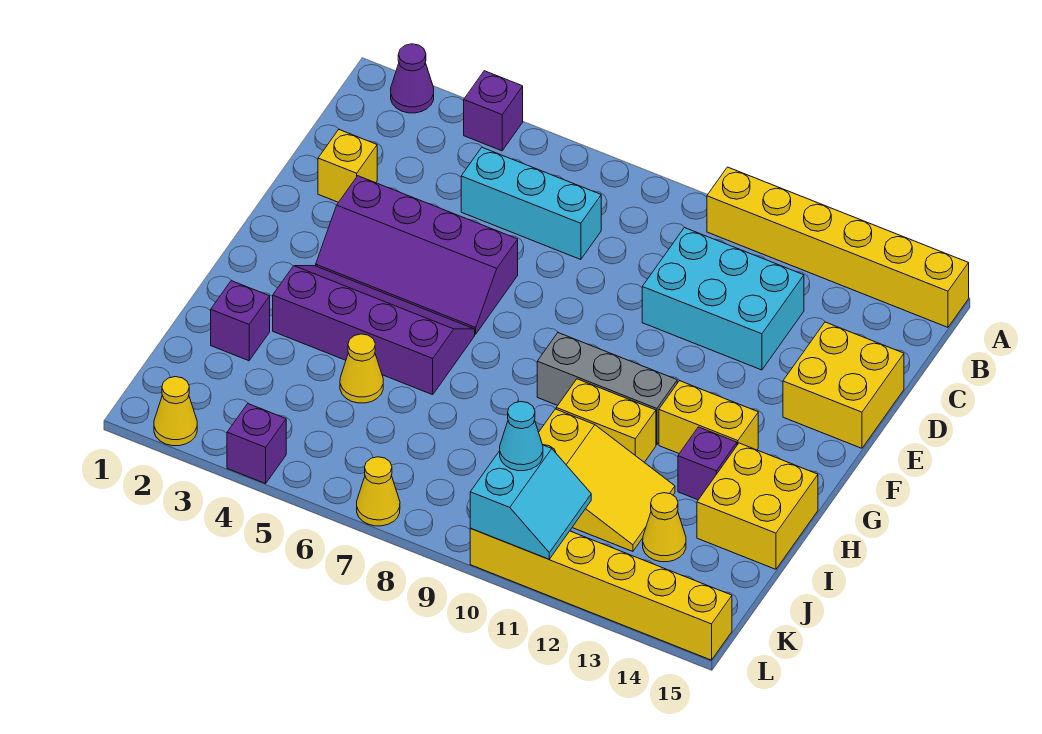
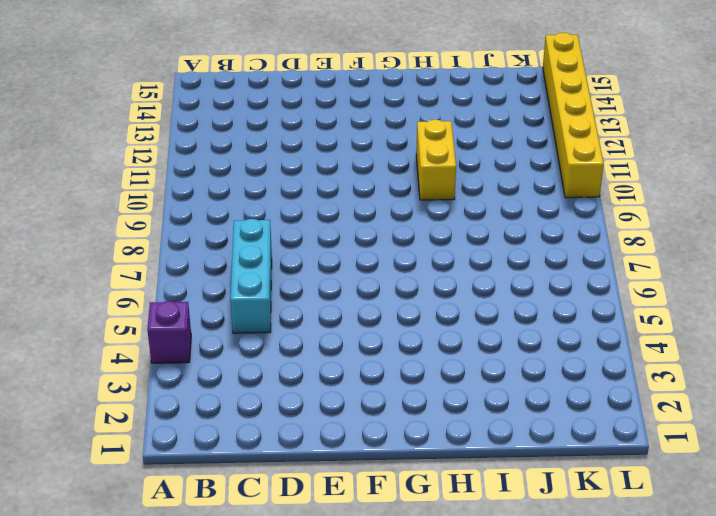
none -> purple cone A2 level 1
none -> yellow brick A10:A15 level 1
none -> cyan brick C10:D12 level 1

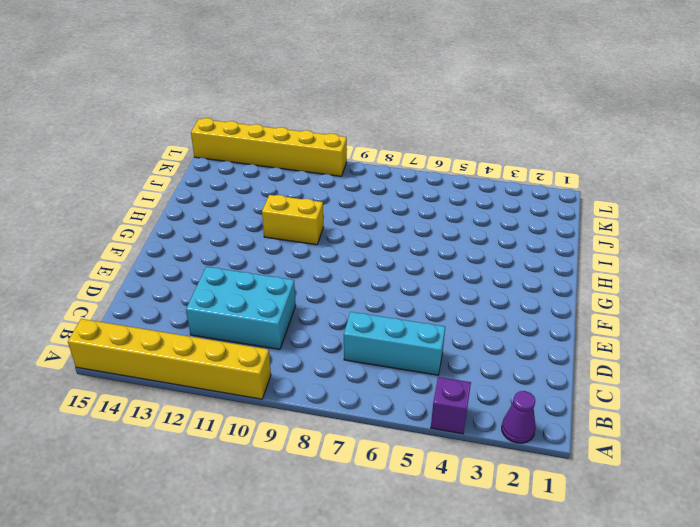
none -> yellow brick D2 level 1
none -> yellow brick D14:E15 level 1
none -> purple slope E3:F6 level 1 top E

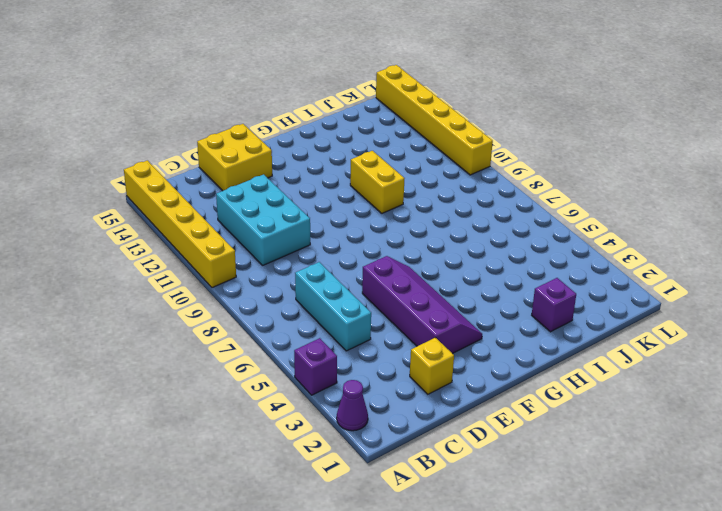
none -> purple slope G3:H6 level 1 top H
none -> grey brick G9:G11 level 1
none -> yellow brick G12:G13 level 1

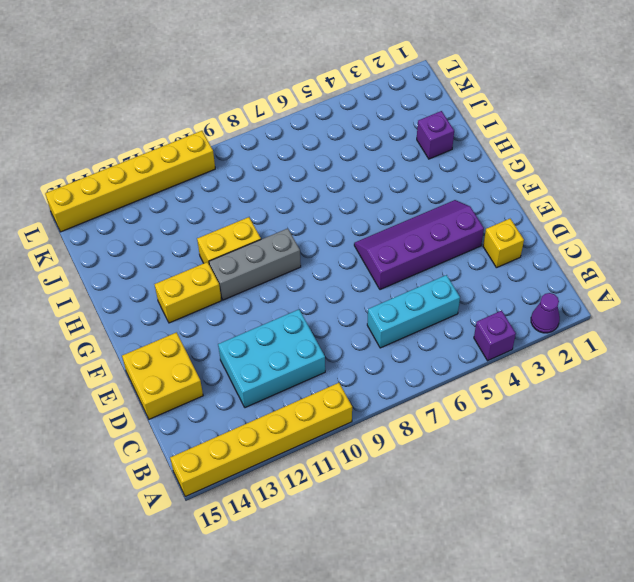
none -> purple slope G3:H6 level 1 top H
none -> purple brick H13 level 1
none -> yellow brick H14:I15 level 1

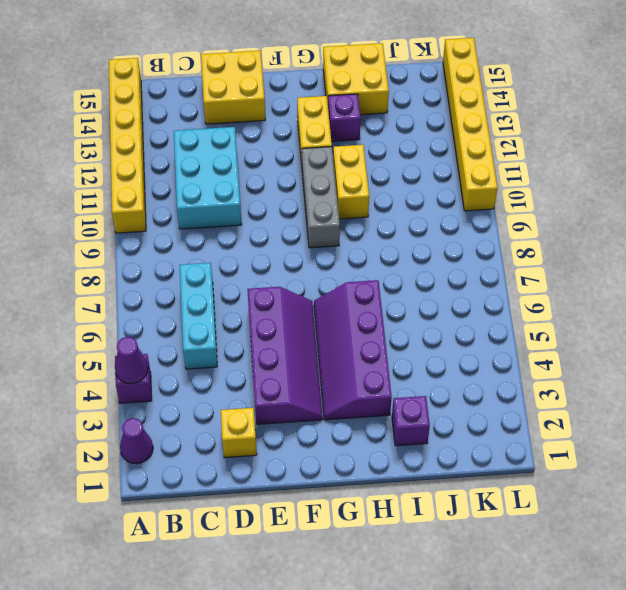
purple cone A4 level 2 -> none
none -> yellow cone I5 level 1
none -> yellow slope I10:J12 level 1 top 10
none -> yellow cone J13 level 1

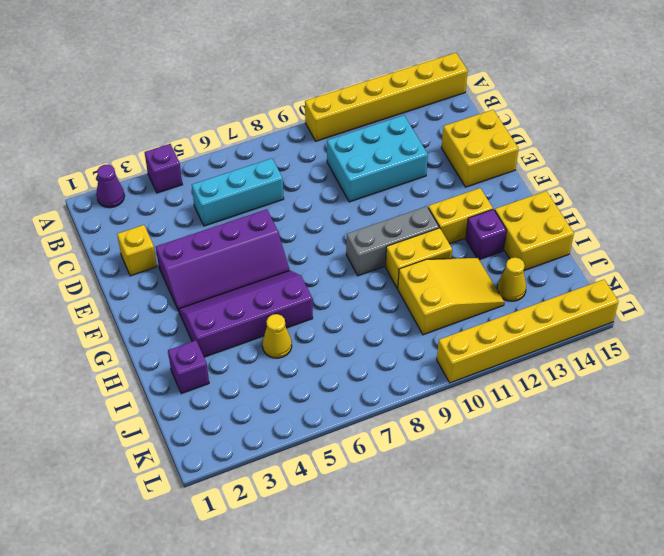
none -> yellow cone L2 level 1
none -> purple brick L4 level 1
none -> yellow cone L7 level 1

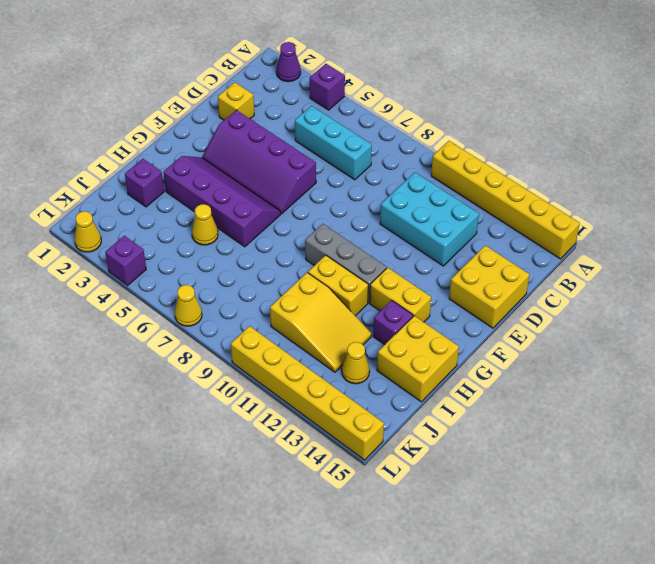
none -> cyan slope K10:L11 level 2 top 10
none -> cyan cone K10 level 3

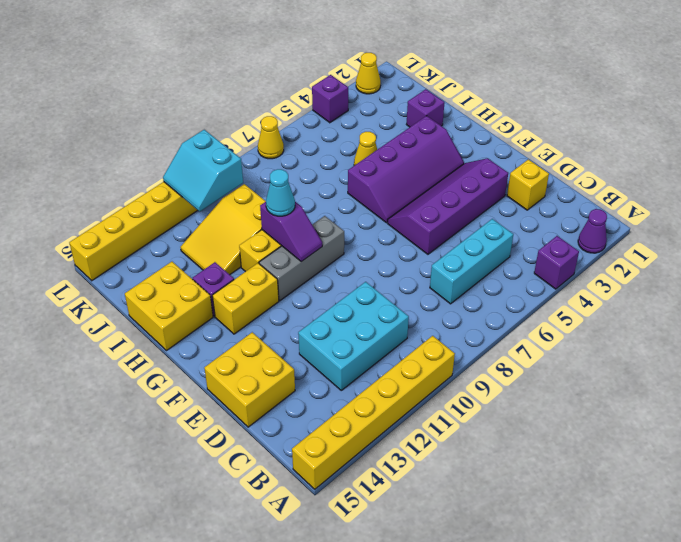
purple slope G10:H10 level 2 top H -> none
cyan cone H10 level 3 -> cyan cone K10 level 3
none -> yellow cone J13 level 1

